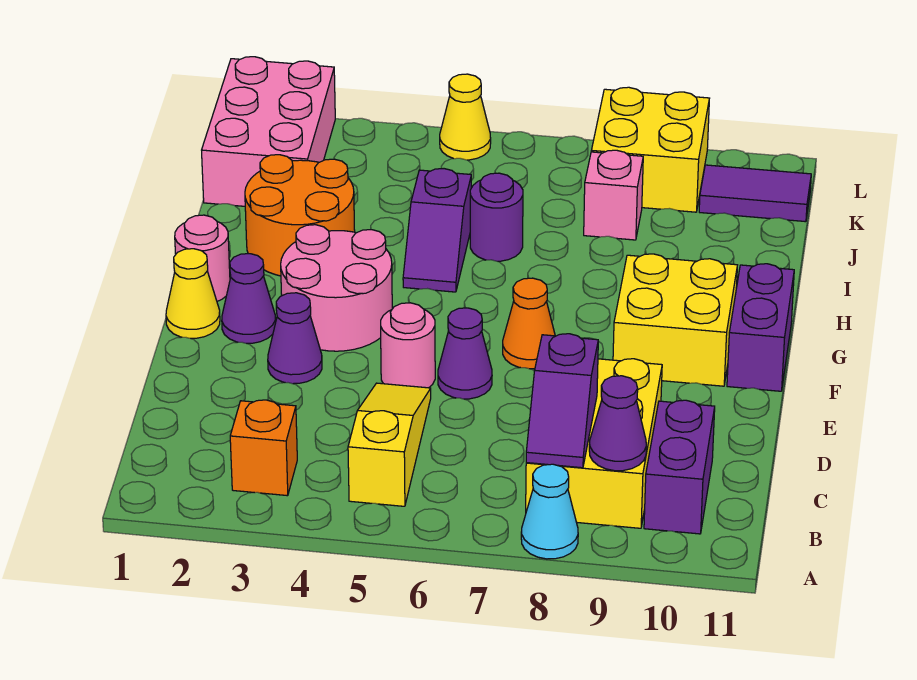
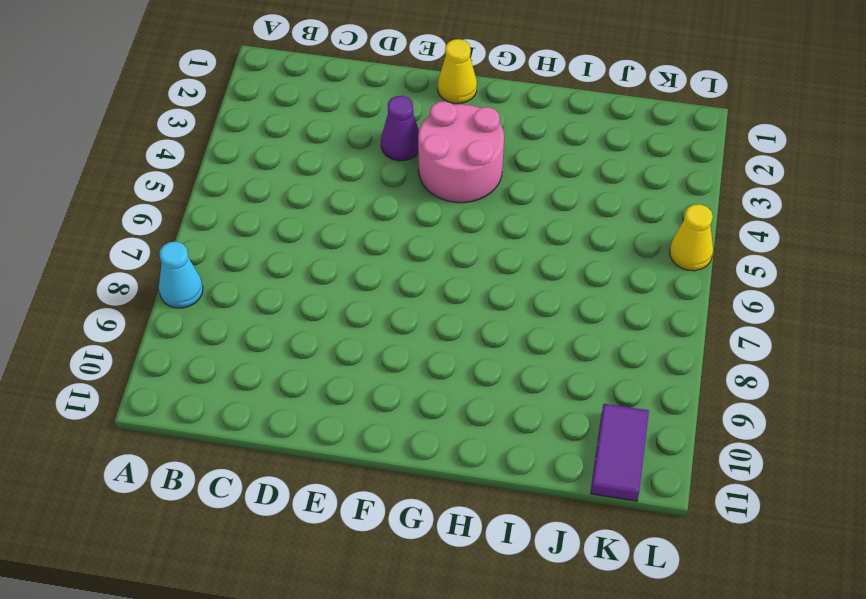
none -> orange brick B3 level 1
none -> yellow slope B5:D5 level 1 top B
none -> yellow brick B8:D9 level 1

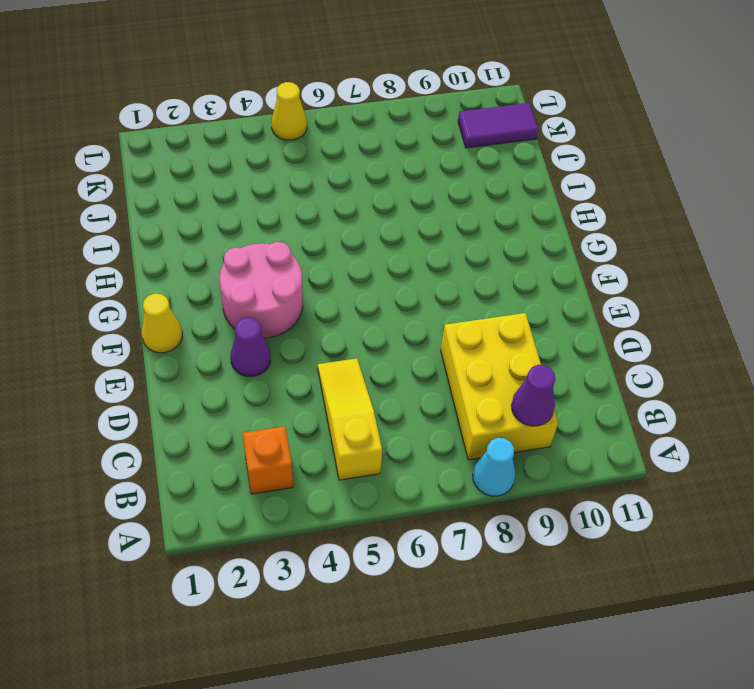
none -> purple brick B10:C10 level 1
none -> pink round brick E5 level 1
none -> purple cone E6 level 1

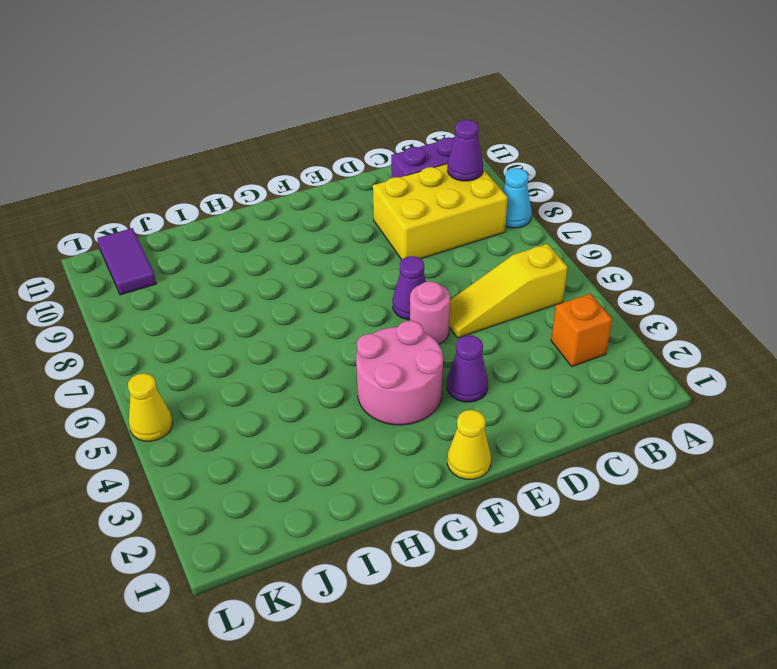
none -> purple cone F2 level 1
none -> orange cone F7 level 1
none -> yellow brick F9:G10 level 1

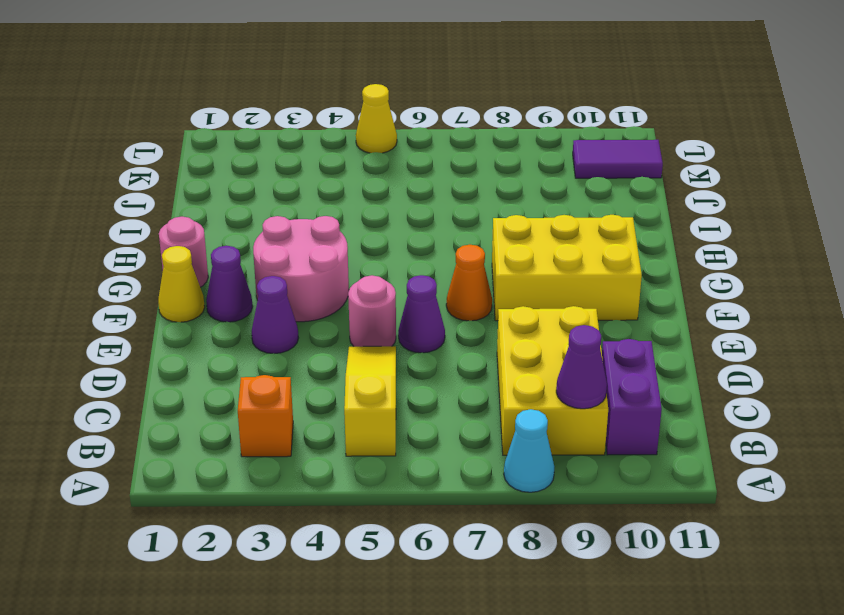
yellow brick F8:G10 level 1 -> yellow brick F9:G10 level 1
none -> purple brick F11:G11 level 1
none -> orange round brick H2:I3 level 1
none -> purple slope H5:I5 level 1 top I

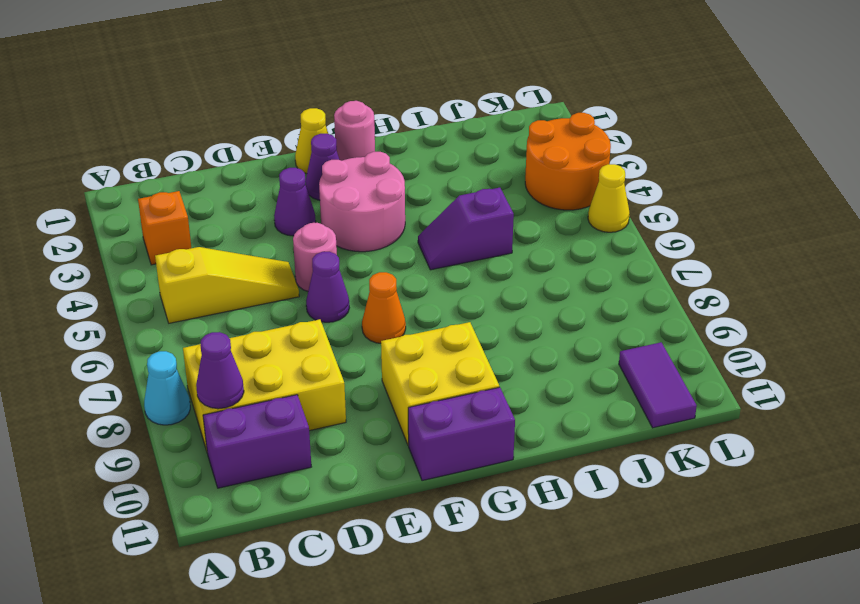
orange round brick K3:L4 level 1 -> orange round brick H2:I3 level 1
none -> purple round brick I6 level 1
none -> pink brick J1:L2 level 1
none -> pink brick J8 level 1

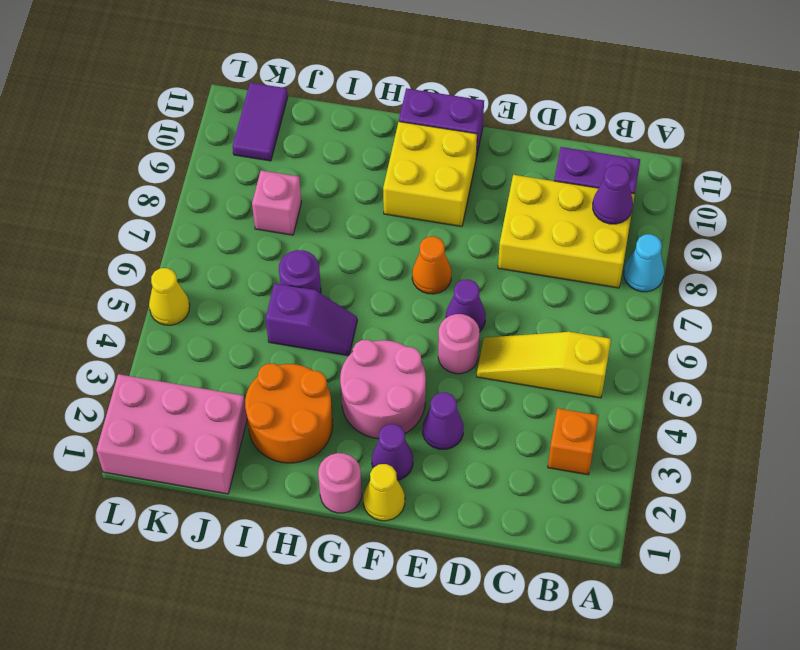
none -> yellow brick K8:L9 level 1
none -> purple slope B8:C8 level 2 top C

